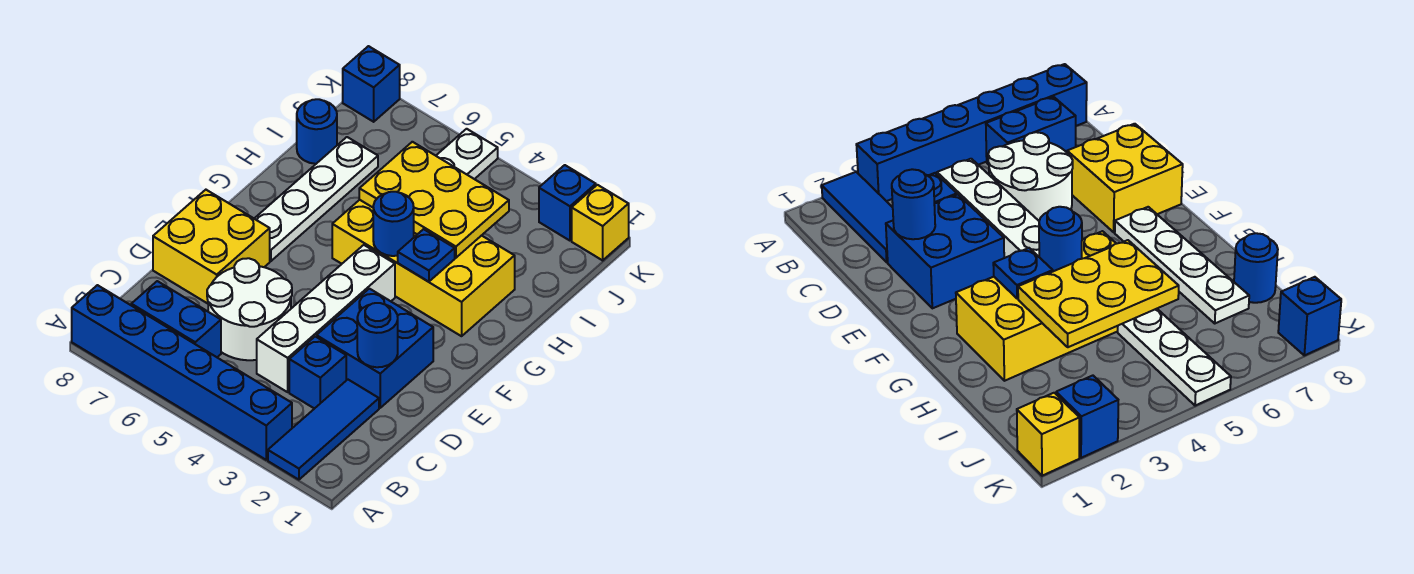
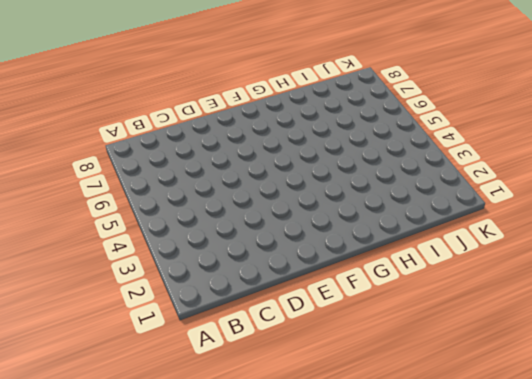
none -> blue tile A2:C2 level 1
none -> blue brick A3:A8 level 1
none -> blue brick B6:B7 level 1

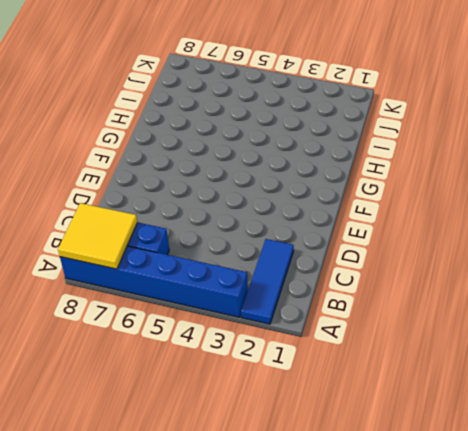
yellow tile A7:B8 level 2 -> none
none -> blue brick C3 level 1
none -> white brick C4:F4 level 1
none -> white round brick C5:D6 level 1

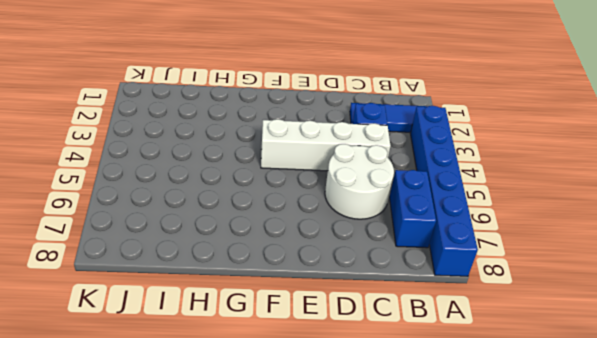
none -> blue brick D2:E3 level 1
none -> yellow brick D7:E8 level 1
none -> white plate F7:I7 level 1

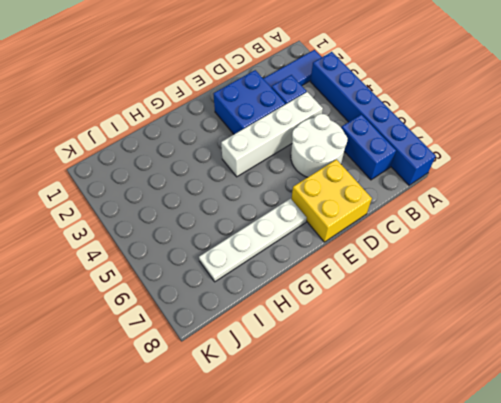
none -> yellow brick G2:H5 level 1
none -> white plate I5:K5 level 1
none -> blue round brick I8 level 1

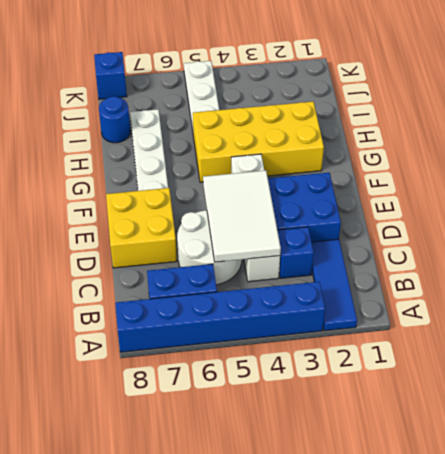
white tile C4:E5 level 2 -> none
none -> yellow brick K1 level 1
none -> blue brick K2 level 1
none -> blue round brick D2 level 2

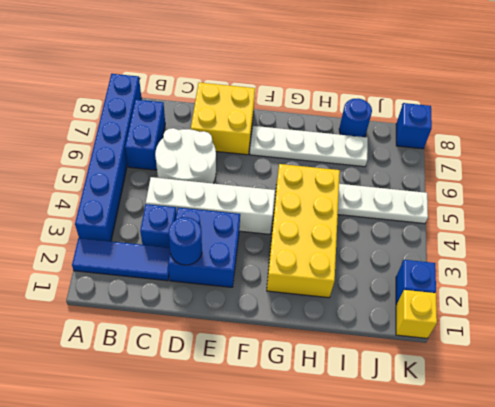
none -> blue plate G3 level 2
none -> blue round brick G4 level 2
none -> yellow plate H3:I5 level 2

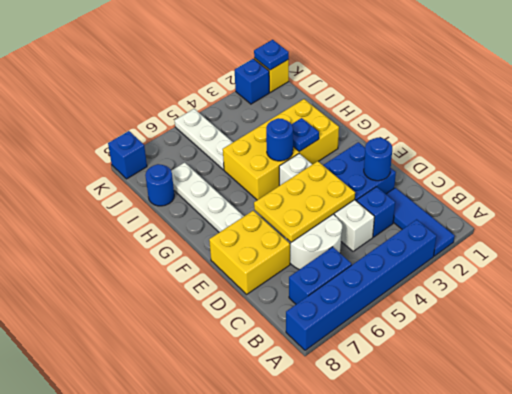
yellow plate D4:E6 level 2 -> yellow plate H3:I5 level 2
blue plate K1 level 2 -> none

